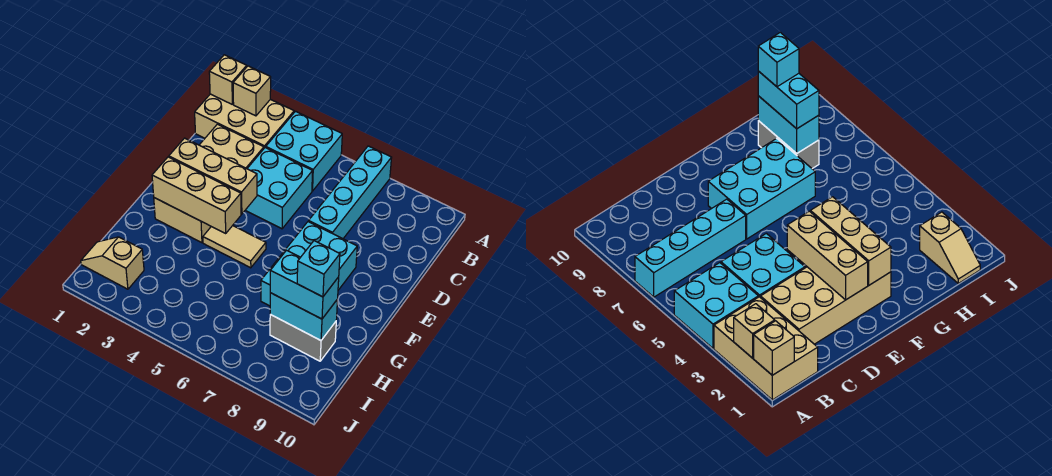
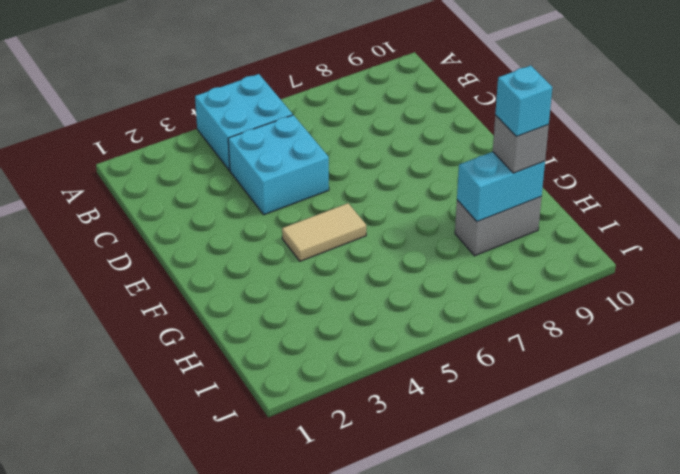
grey brick H9 level 3 -> cyan brick H8:H9 level 3
none -> tan brick A1:B3 level 1
none -> cyan brick A7:D7 level 1
none -> tan brick C2:F3 level 1

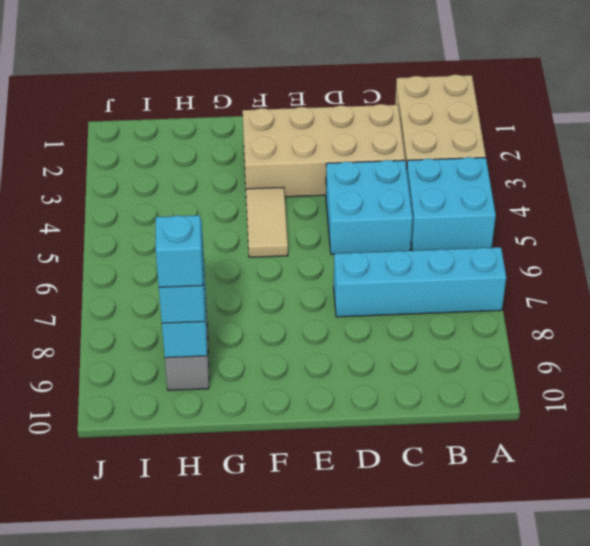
none -> cyan brick E7:G8 level 1
none -> tan slope I1:I2 level 1 top 2
none -> tan brick A1 level 2

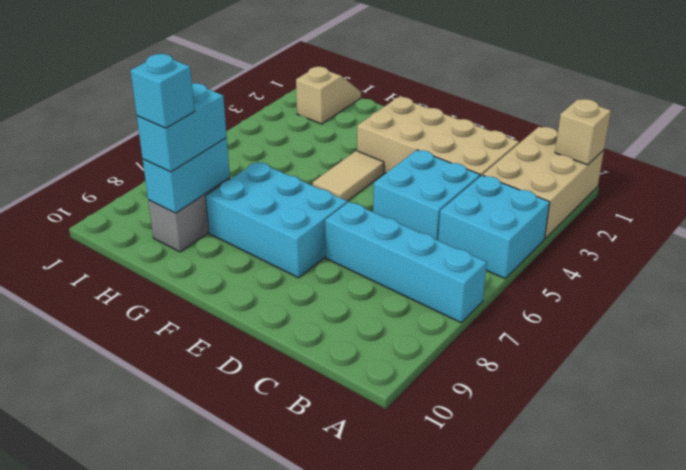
none -> tan brick A2 level 2
none -> tan brick E2:E4 level 2
none -> tan brick F2:F4 level 2

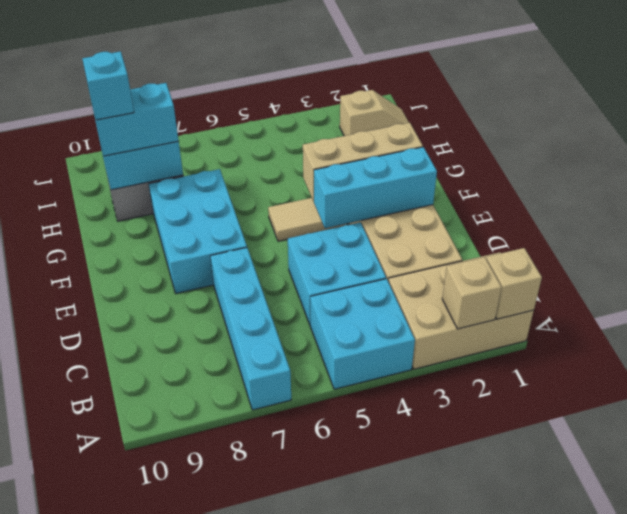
cyan brick E2:E4 level 2 -> tan brick E2:E4 level 2

